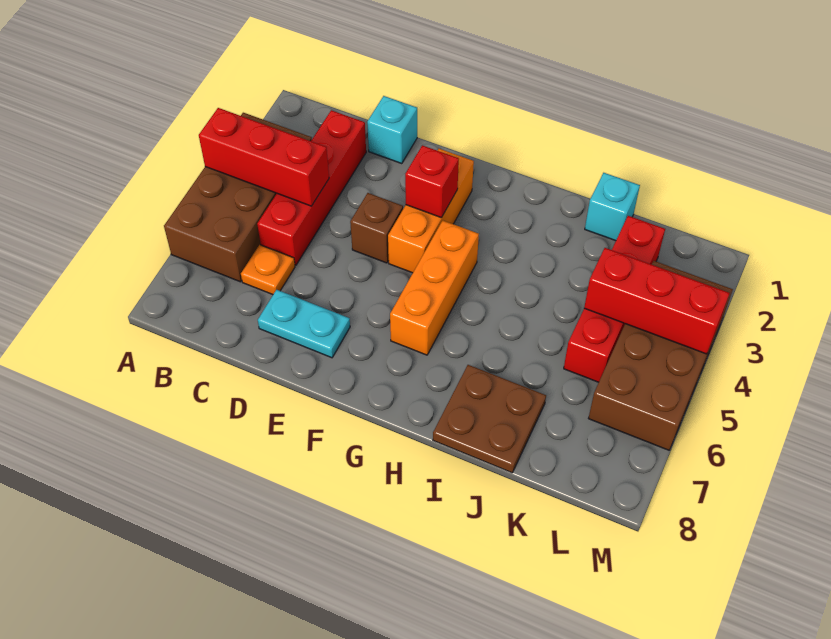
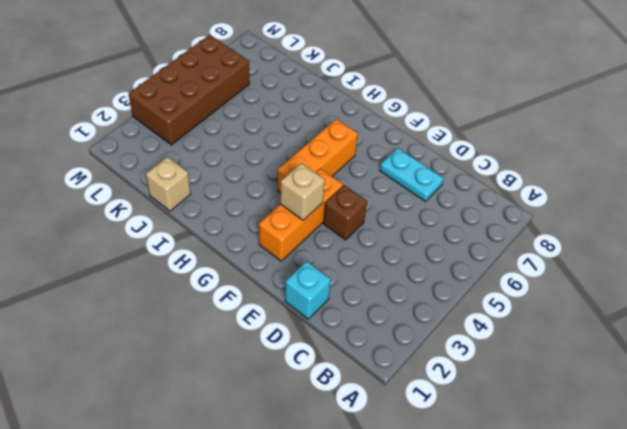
tan brick F3 level 2 -> red brick F3 level 2
tan brick J1 level 1 -> cyan brick J1 level 1
none -> brown brick A3:B6 level 1
none -> red brick C2:C5 level 1
none -> orange plate C6 level 1

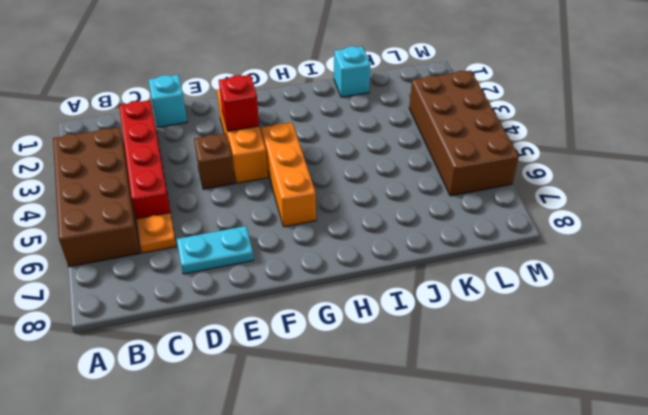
none -> brown plate I7:J8 level 1
none -> red brick K2:K5 level 1
none -> red brick A4:C4 level 2

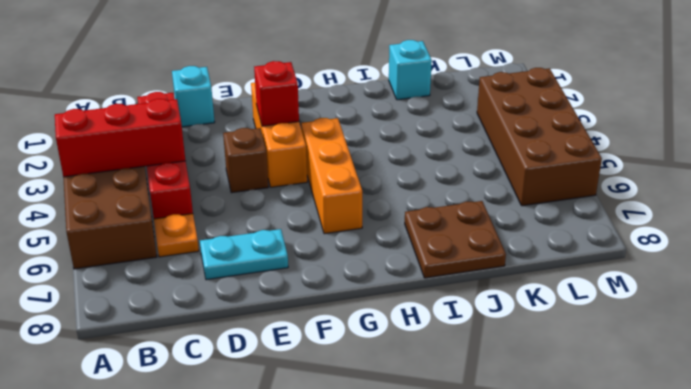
none -> red brick K2:K5 level 1
none -> red brick K4:M4 level 2

